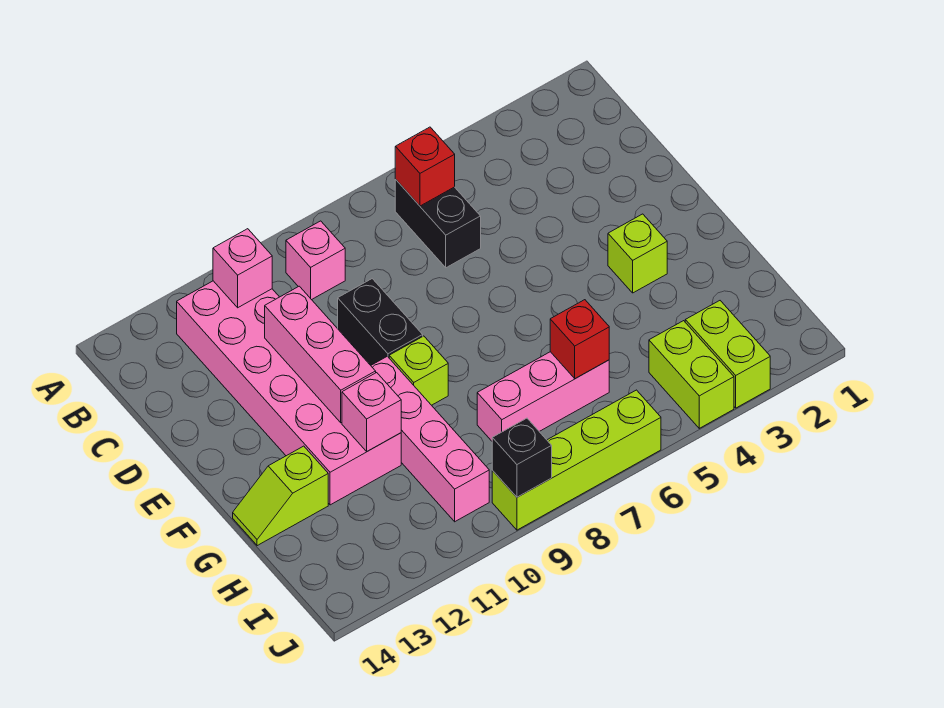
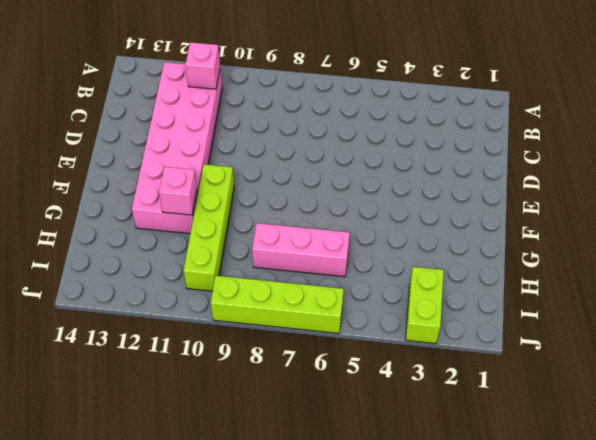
lime brick F10:I10 level 1 -> pink brick F10:I10 level 1
none -> black brick B6:C6 level 1
none -> pink brick B9 level 1
none -> black brick D9:E9 level 1

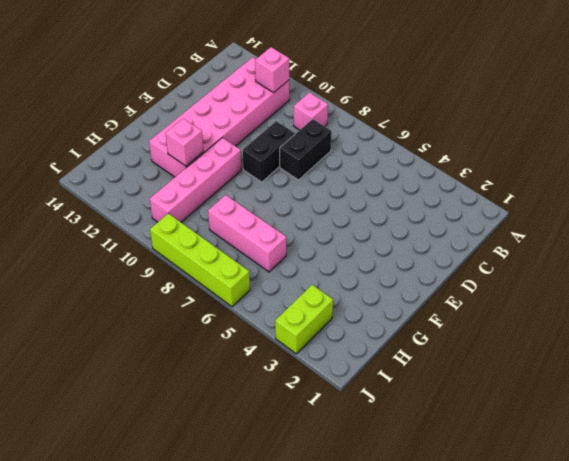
black brick C8:D8 level 1 -> black brick B6:C6 level 1
none -> lime brick F3 level 1
none -> lime brick F9 level 1
none -> lime slope G13:G14 level 1 top 13

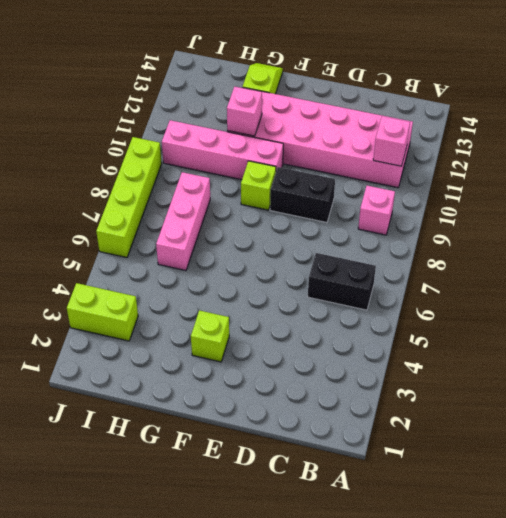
none -> lime brick I4:J4 level 1
none -> red brick B6 level 2
none -> pink brick D11:F11 level 2

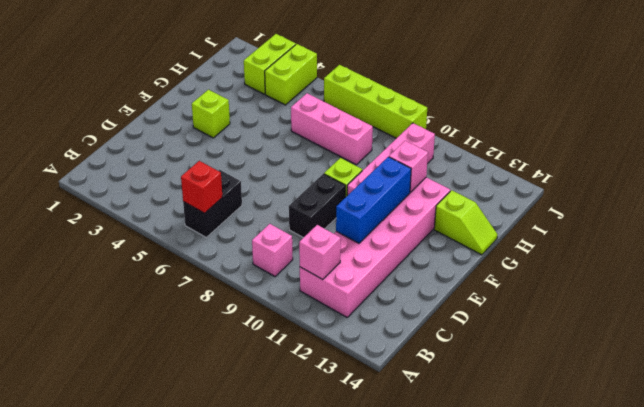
blue brick D11:F11 level 2 -> pink brick D11:F11 level 2
none -> red brick H6 level 2
none -> black brick J9 level 2

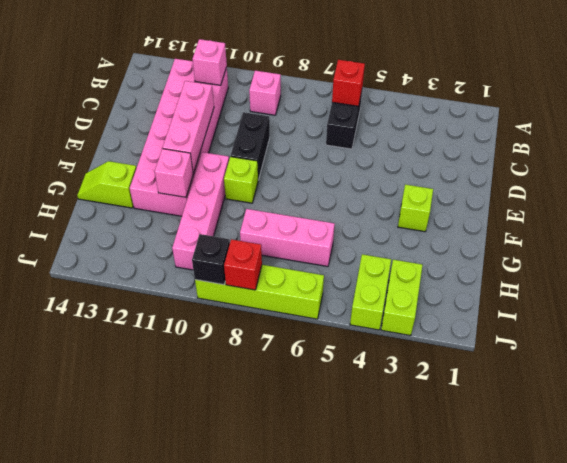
red brick J8 level 2 -> red brick H6 level 2

